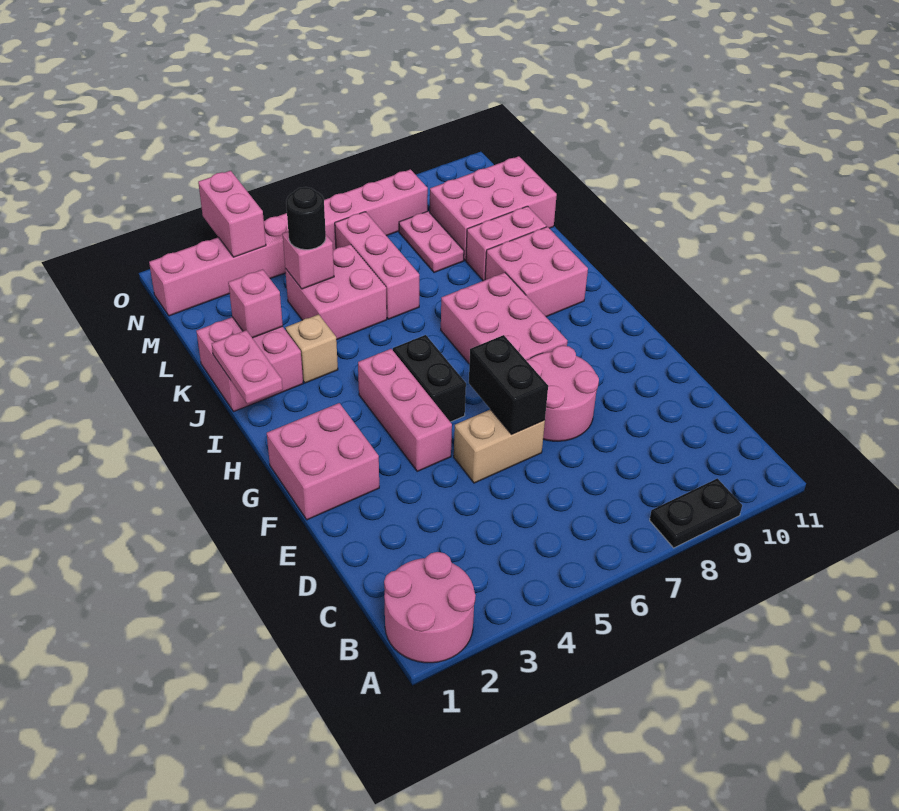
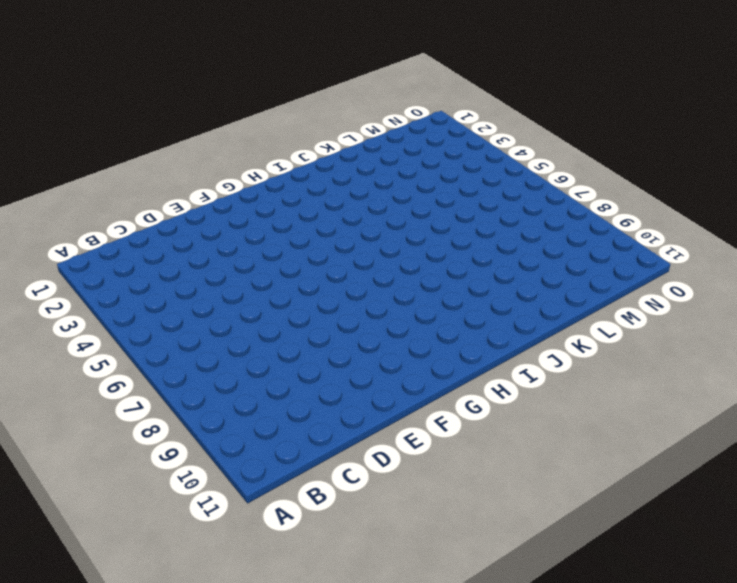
none -> pink round brick A1:B2 level 1
none -> black plate A8:A9 level 1
none -> tan brick E5:E6 level 1

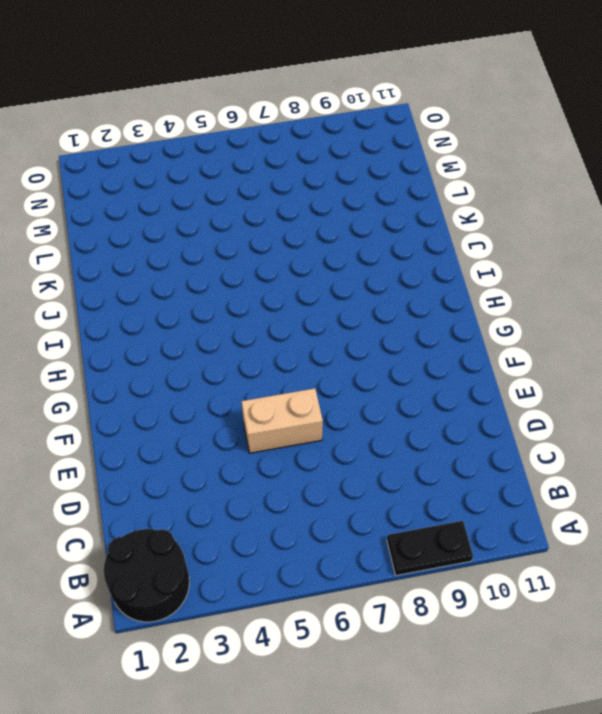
black round brick A1:B2 level 1 -> pink round brick A1:B2 level 1
none -> pink round brick E7:F8 level 1
none -> pink brick F1:G2 level 1
none -> pink brick F4:H4 level 1

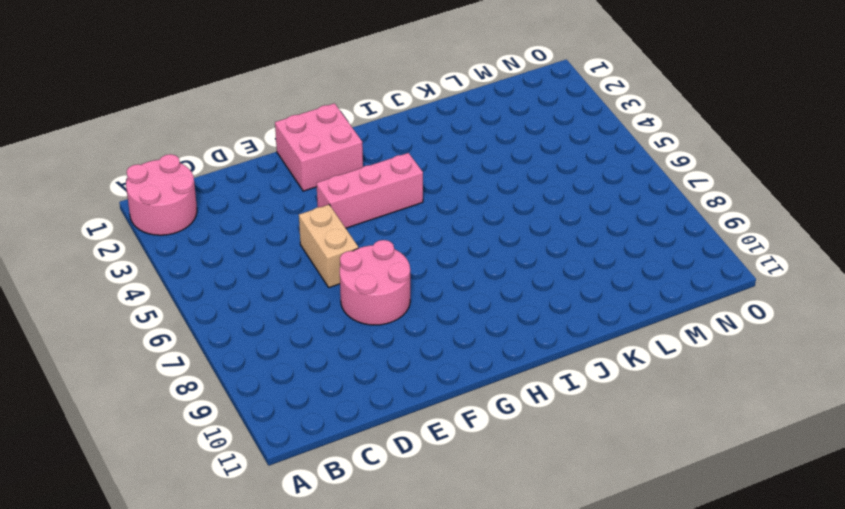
none -> black plate A8:A9 level 1
none -> black brick G5:H5 level 1
none -> pink brick G7:I8 level 1

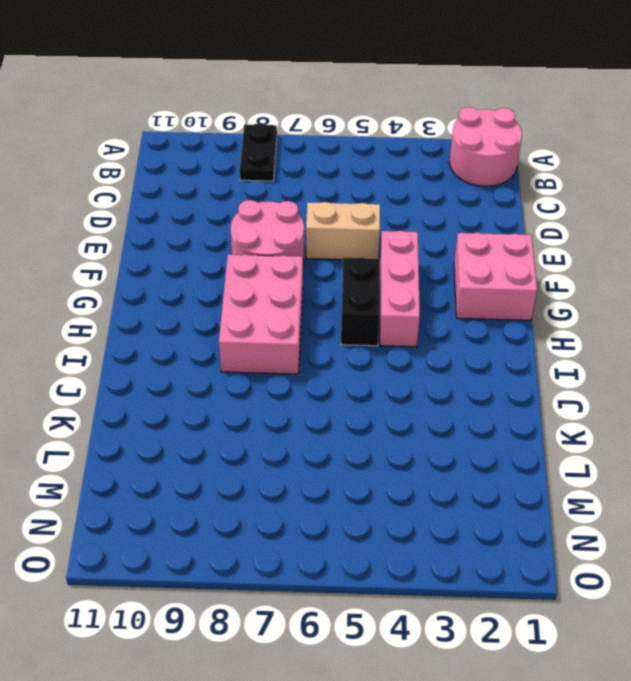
black plate A8:B8 level 1 -> black plate A8:A9 level 1
none -> pink brick I9:J10 level 1
none -> pink brick J1:K2 level 1
none -> tan brick J3 level 1

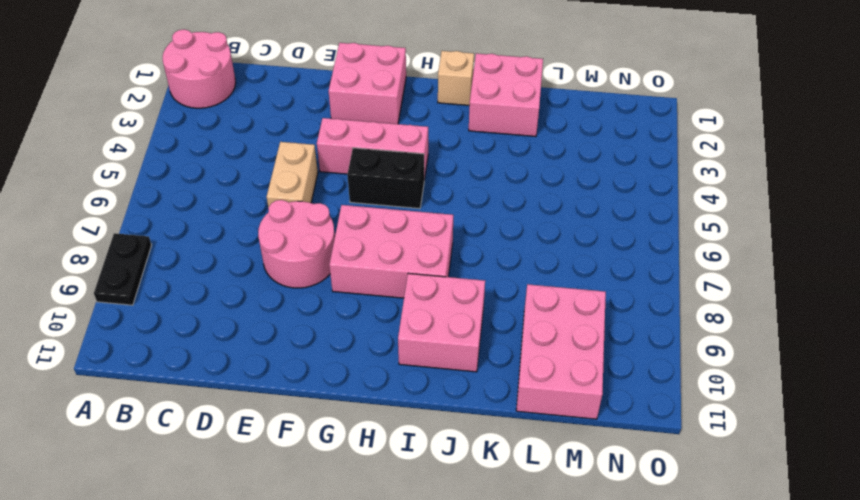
tan brick I1 level 1 -> tan brick J3 level 1
none -> pink brick K4:L5 level 1
none -> pink brick K6:M6 level 1
none -> pink brick K9:K10 level 1

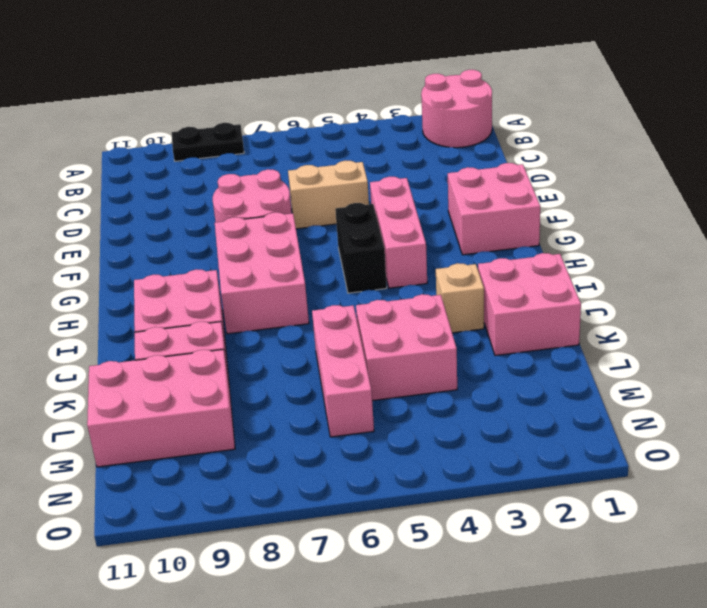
none -> pink plate L8:M8 level 1
none -> pink brick N1:N8 level 1
none -> black brick E6:F6 level 2

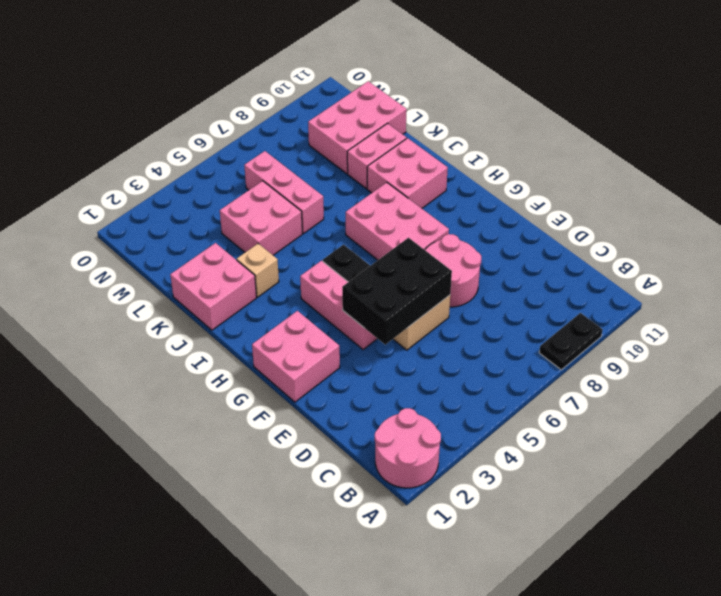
black brick E4:F6 level 2 -> black brick E6:F6 level 2
none -> pink plate L8:M8 level 1
none -> pink brick N1:N8 level 1
none -> pink plate I1:J1 level 2

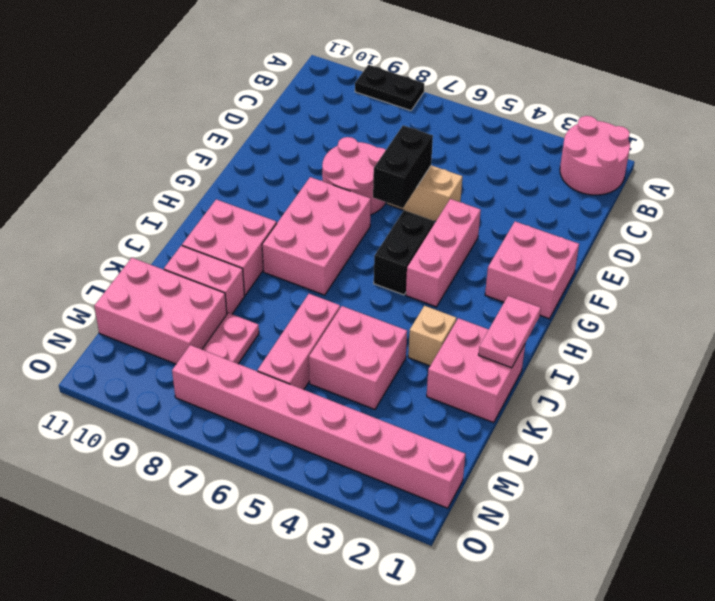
none -> pink brick K2 level 2
none -> pink brick L4 level 2
none -> pink brick N3:O3 level 2

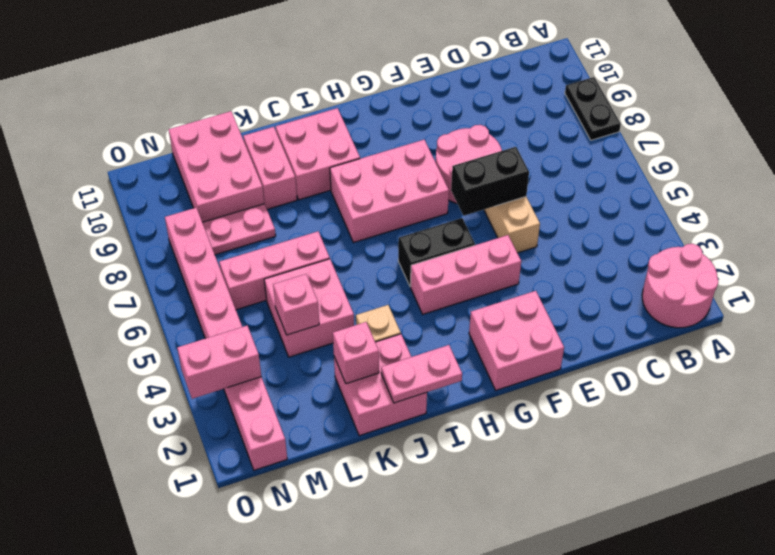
none -> black round brick L4 level 3

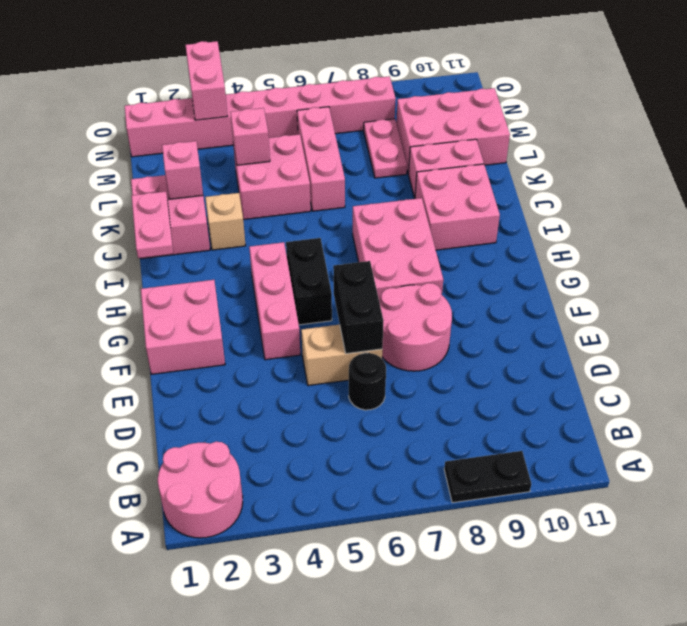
black round brick D6 level 1 -> black round brick L4 level 3

